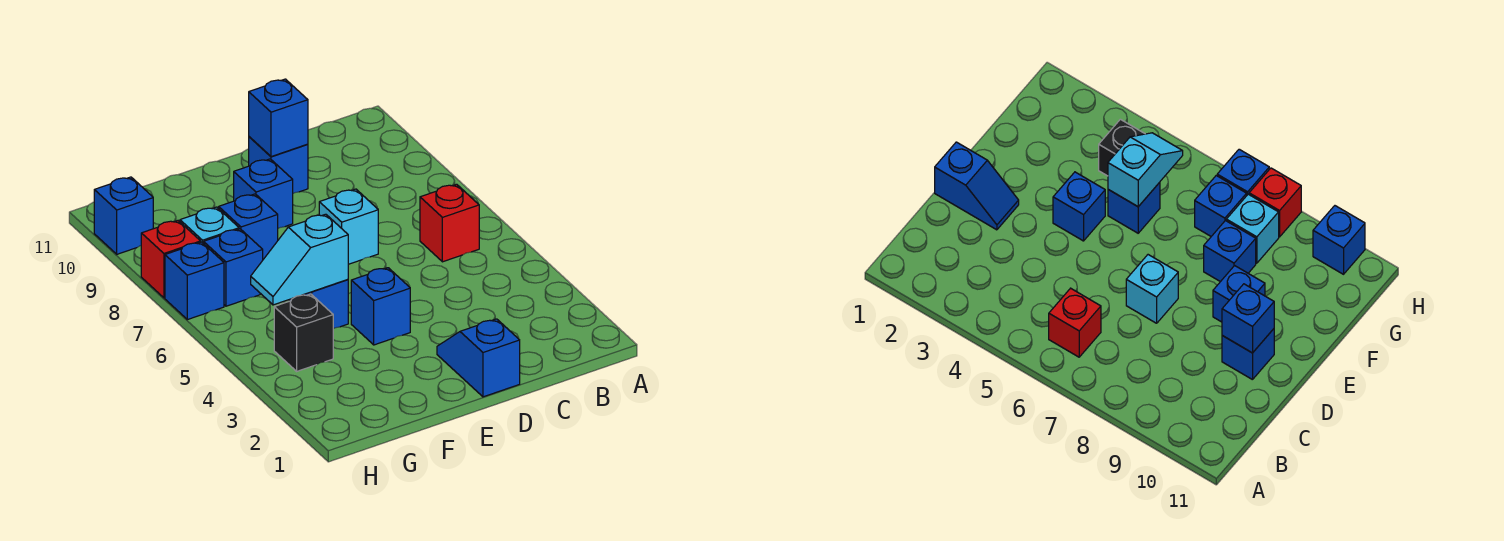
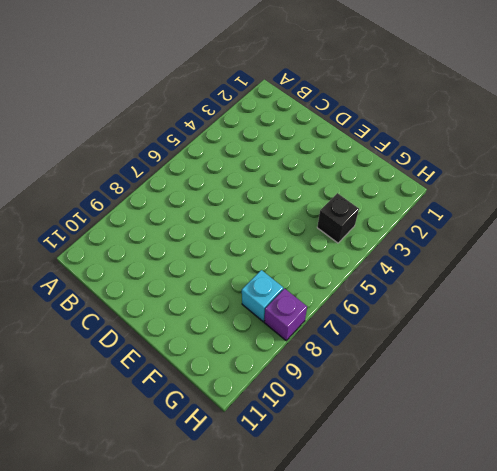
purple brick H8 level 1 -> red brick H8 level 1
none -> red brick B6 level 1
none -> blue slope D1:D2 level 1 top 1
none -> cyan brick D7 level 1

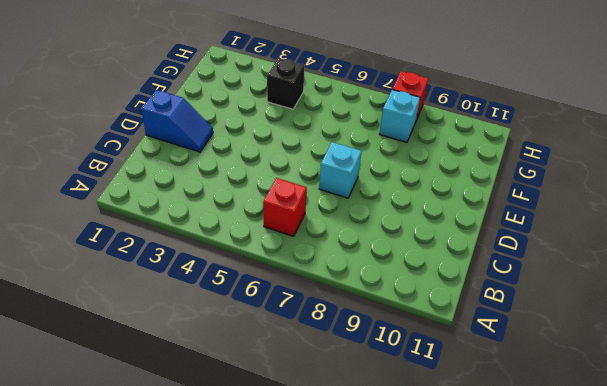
none -> blue brick D10 level 1
none -> blue brick E4 level 1
none -> blue brick E9 level 1

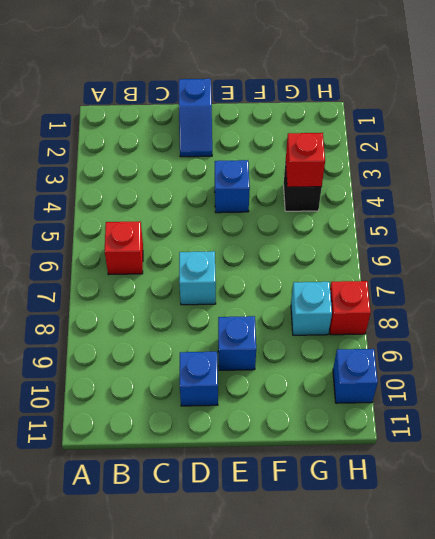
red brick G4 level 2 -> none
none -> blue brick F5 level 1
none -> blue brick F8 level 1
none -> blue brick G7 level 1

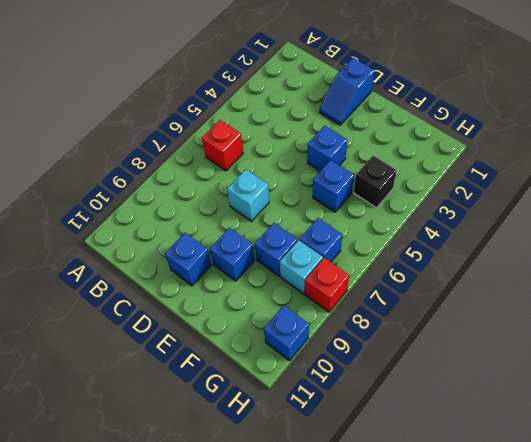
none -> blue brick H7 level 1
none -> blue brick D10 level 2
none -> cyan slope F5:G5 level 2 top F

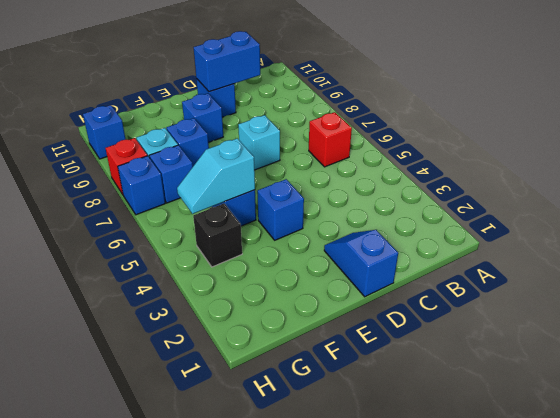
blue brick C10:D10 level 2 -> blue brick D10 level 2

